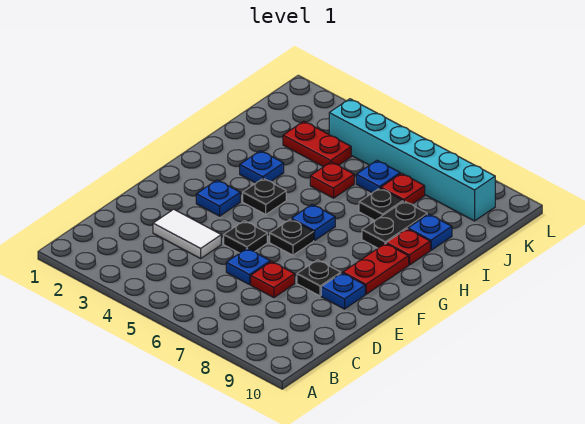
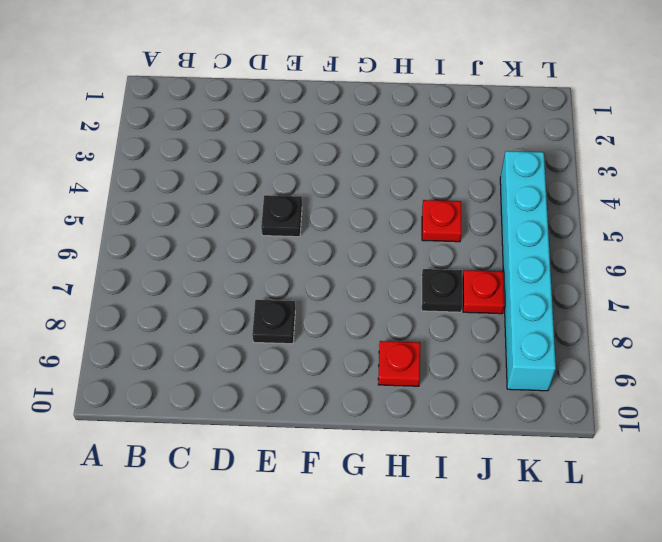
none -> white tile D3:D4 level 1
none -> blue plate D6 level 1
none -> red plate D7 level 1

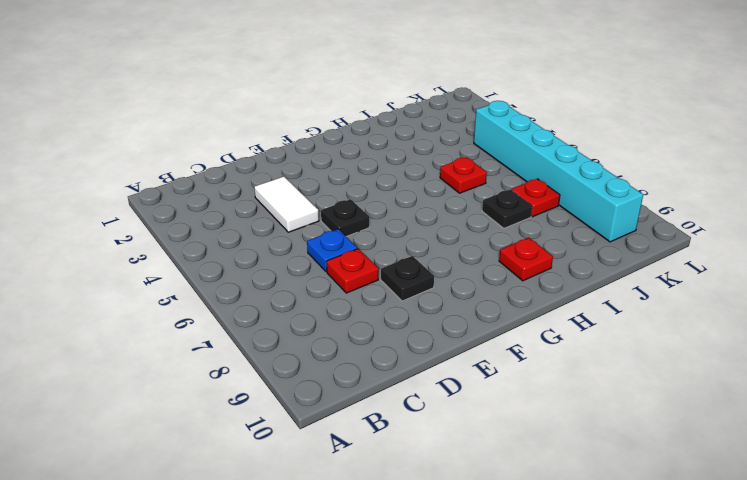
none -> blue plate E9 level 1
none -> blue plate F3 level 1
none -> black plate F6 level 1

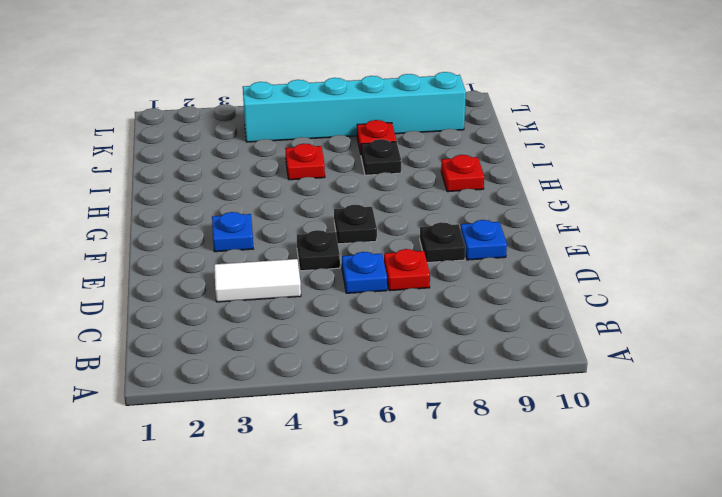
none -> red plate F9:G9 level 1
none -> black plate G4 level 1
none -> blue plate G6 level 1

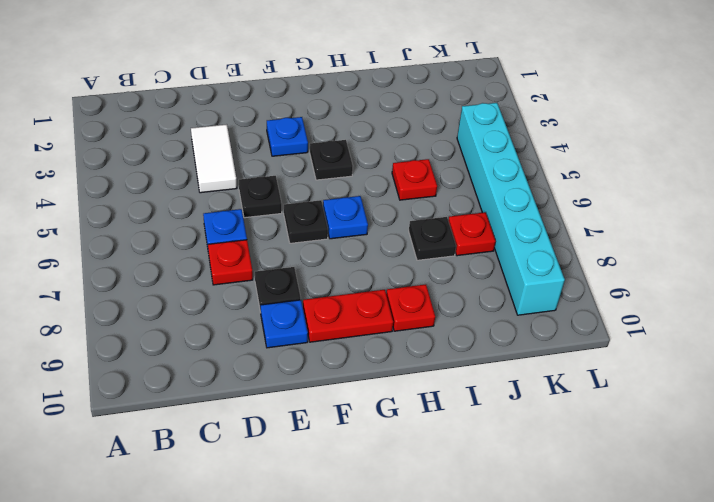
none -> blue plate H3 level 1
none -> black plate H8:I8 level 1
none -> blue plate I9 level 1

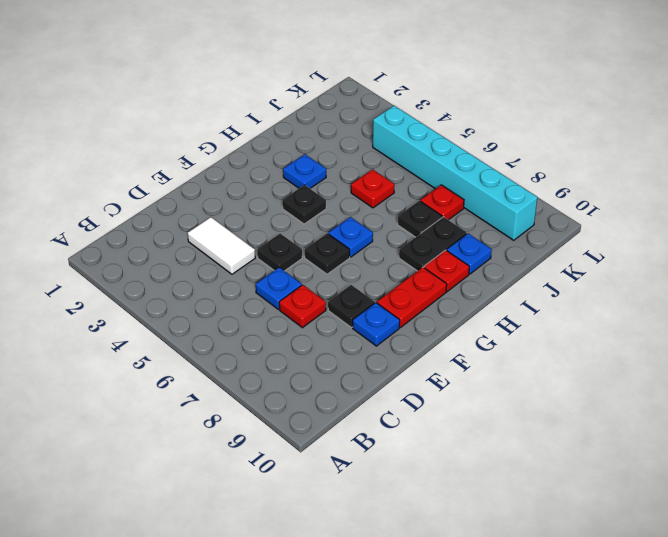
none -> blue plate F3 level 1
none -> red plate J3:J4 level 1
none -> blue plate J6 level 1

